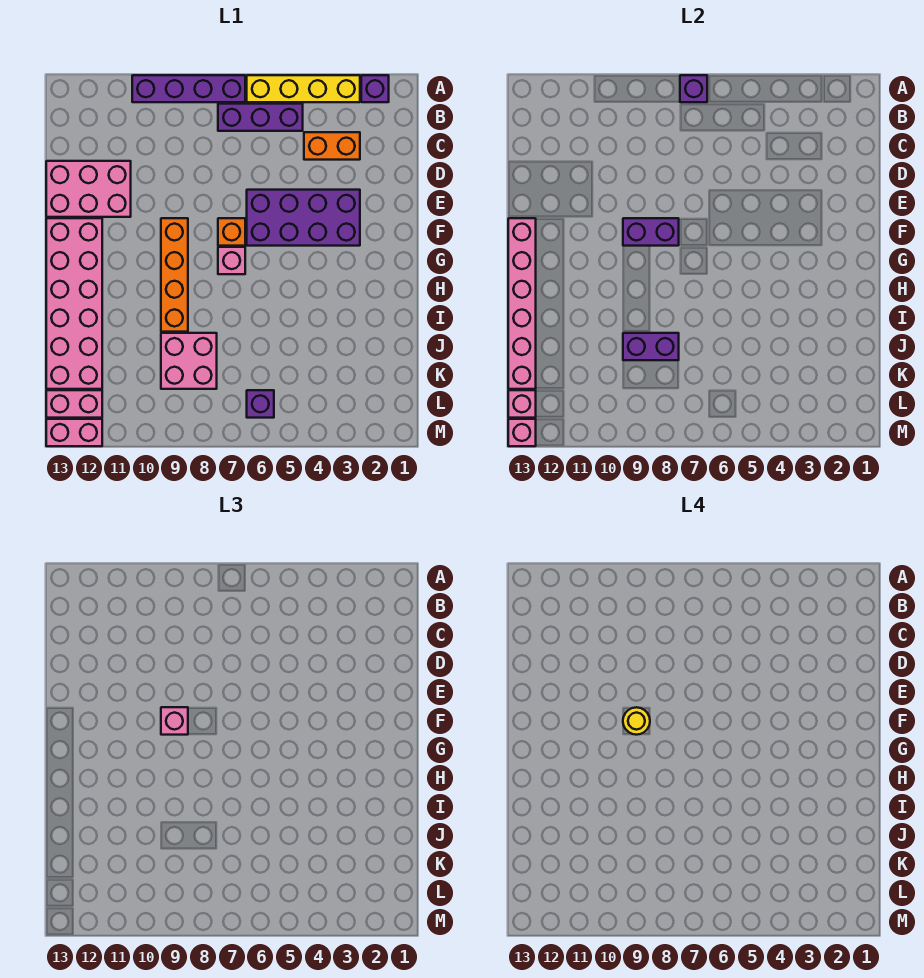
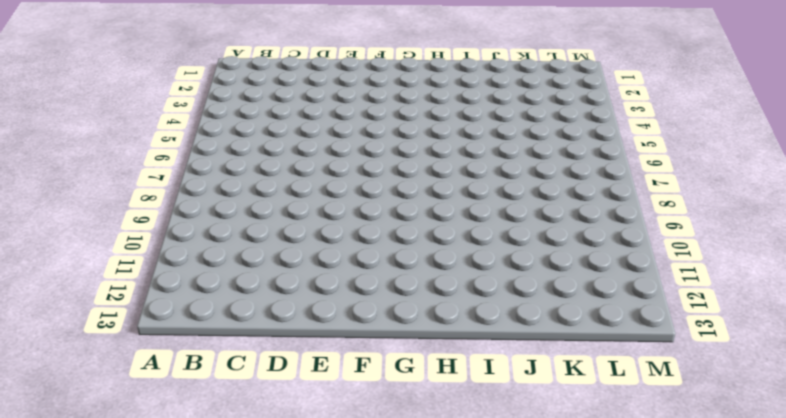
none -> purple brick A2 level 1
none -> yellow brick A3:A6 level 1
none -> purple brick A7:A10 level 1

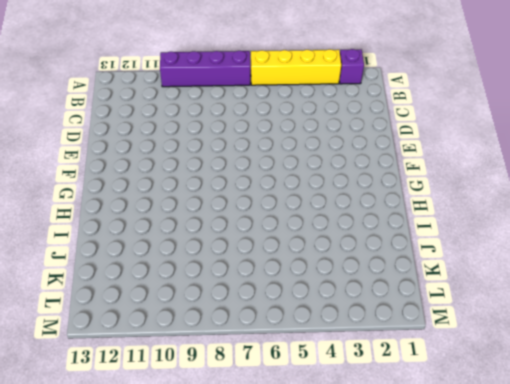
none -> purple brick B5:B7 level 1
none -> orange brick C3:C4 level 1
none -> pink brick D11:E13 level 1

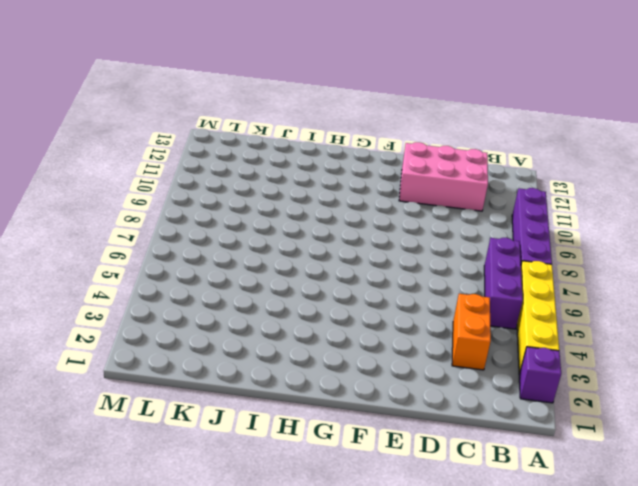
pink brick C11:E12 level 1 -> pink brick D11:E13 level 1
none -> purple brick E3:F6 level 1
none -> orange brick F7 level 1
none -> orange brick F9:I9 level 1

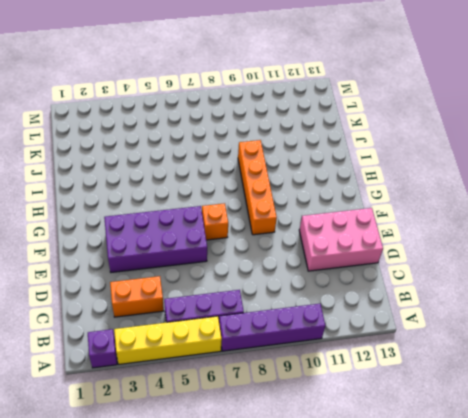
none -> pink brick F12:K13 level 1
none -> pink brick G7 level 1
none -> pink brick J8:K9 level 1

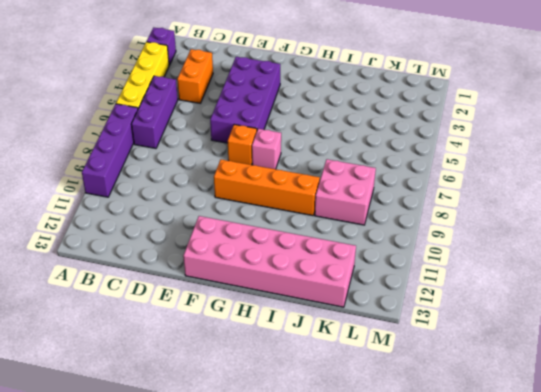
none -> pink brick D11:E13 level 1
none -> purple brick L6 level 1
none -> pink brick L12:L13 level 1

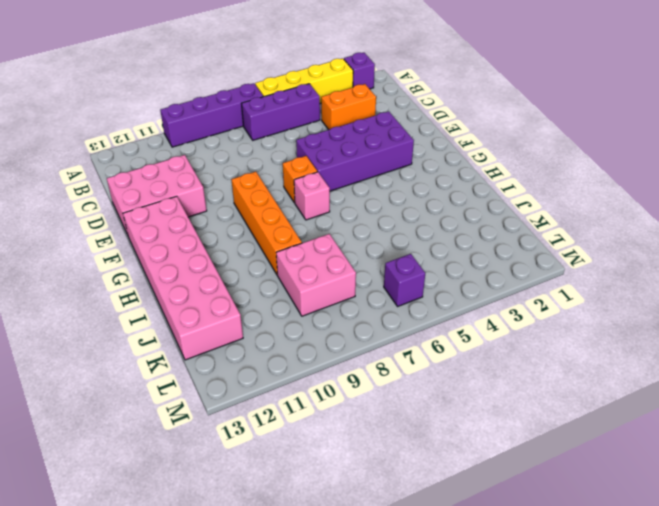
none -> pink brick L12:L13 level 1
none -> pink brick M12:M13 level 1
none -> purple brick A7 level 2

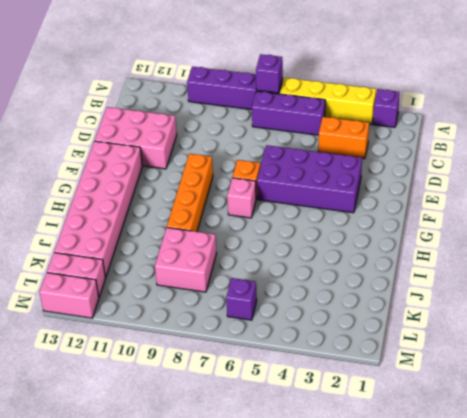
none -> purple brick F8:F9 level 2
none -> pink brick F13:K13 level 2
none -> purple brick J8:J9 level 2

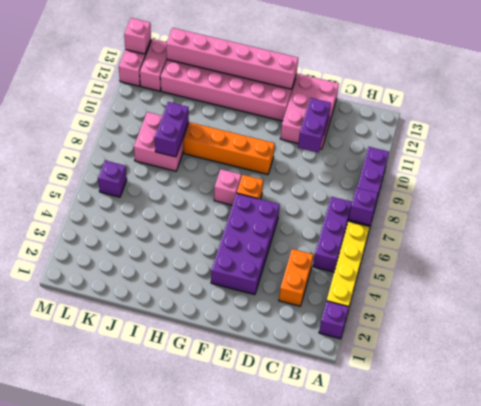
purple brick D10:D11 level 2 -> purple brick F8:F9 level 2
none -> pink brick L13 level 2
none -> pink brick F9 level 3
none -> yellow round brick F9 level 4

